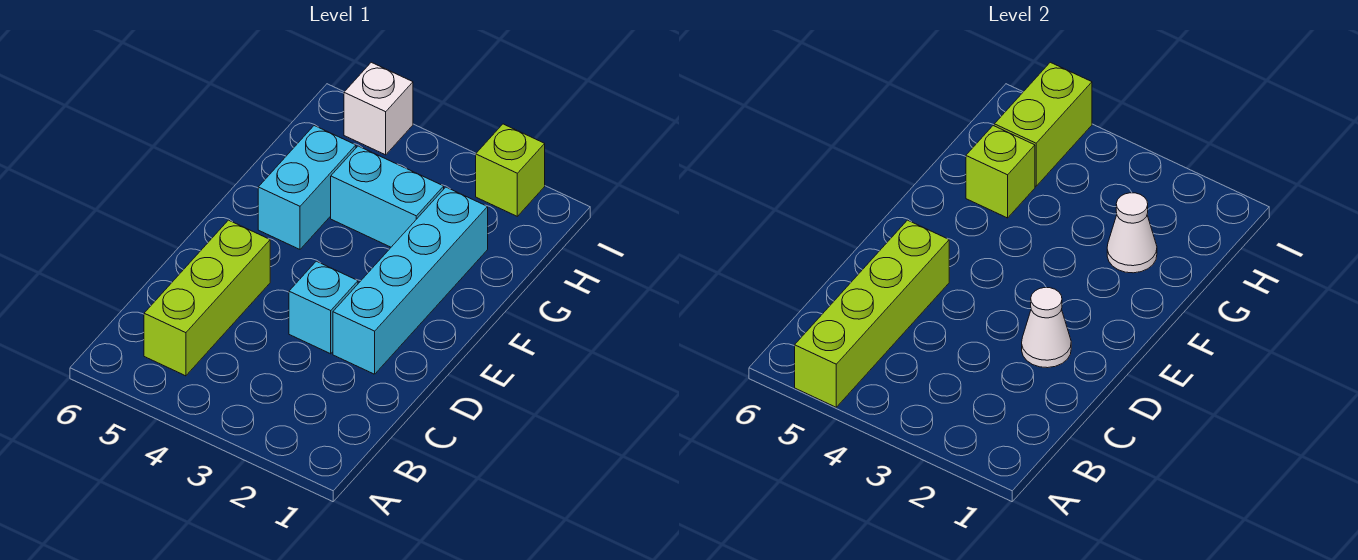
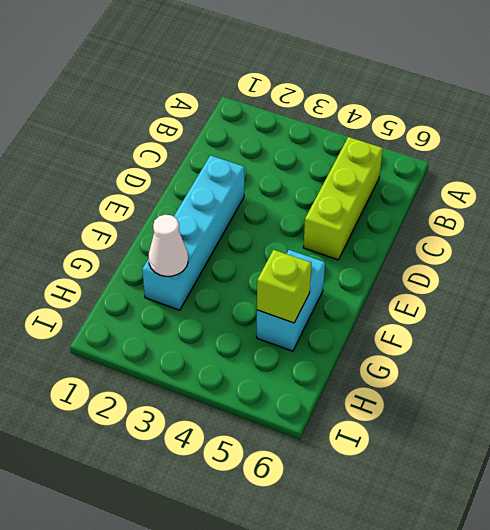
none -> cyan brick D3 level 1
none -> cyan brick G3:G4 level 1
none -> lime brick I2 level 1

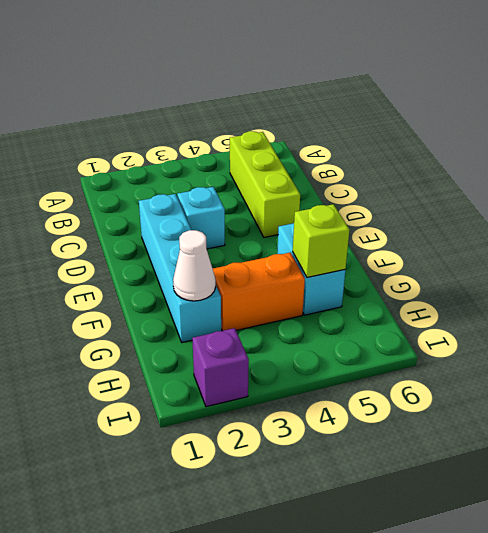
orange brick G3:G4 level 1 -> cyan brick G3:G4 level 1
purple brick I2 level 1 -> lime brick I2 level 1
none -> white brick I5 level 1
none -> lime brick A5:D5 level 2
none -> white cone D2 level 2

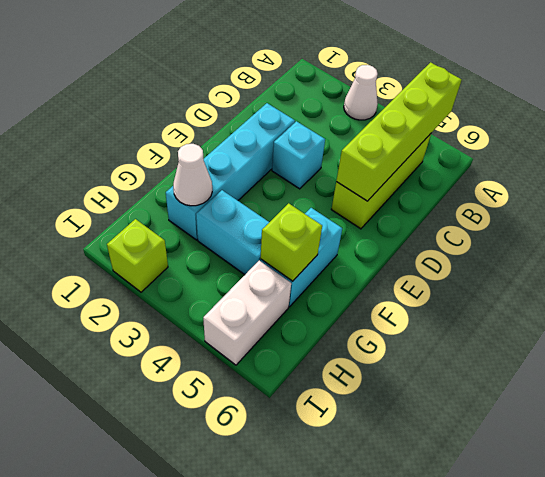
white cone A3 level 1 -> white cone D2 level 2
white brick H5:I5 level 1 -> white brick I5 level 1
none -> lime brick H5:I5 level 2

